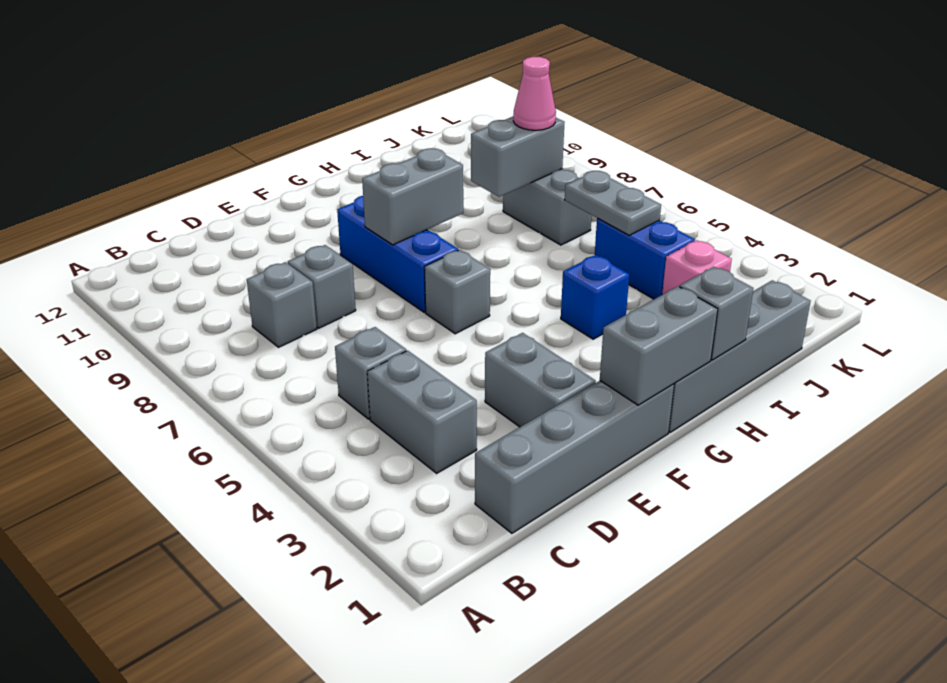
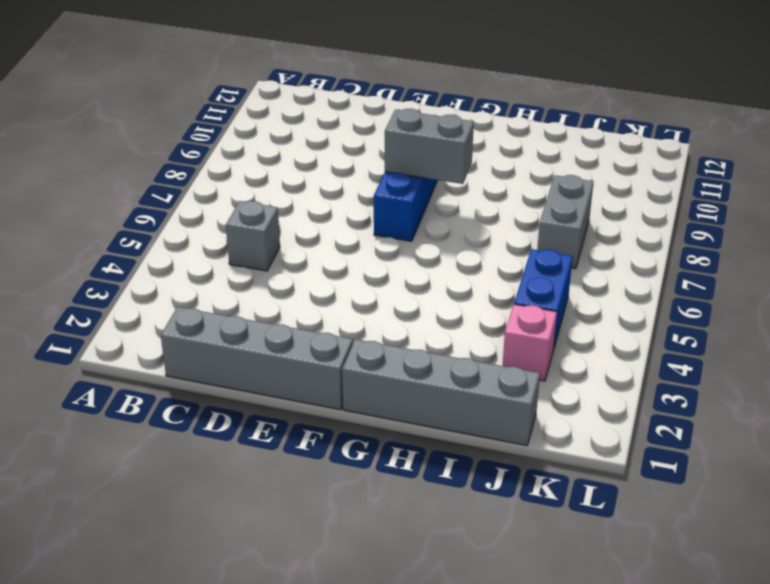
none -> grey brick C3:C4 level 1
none -> grey brick C8 level 1
none -> grey brick D8 level 1

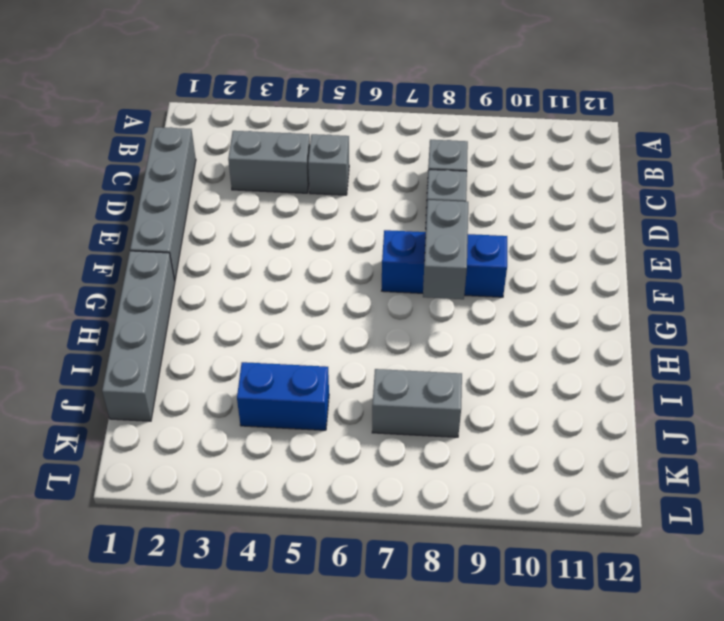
none -> grey brick E2:E3 level 1
none -> grey brick F6 level 1
none -> blue brick H4 level 1

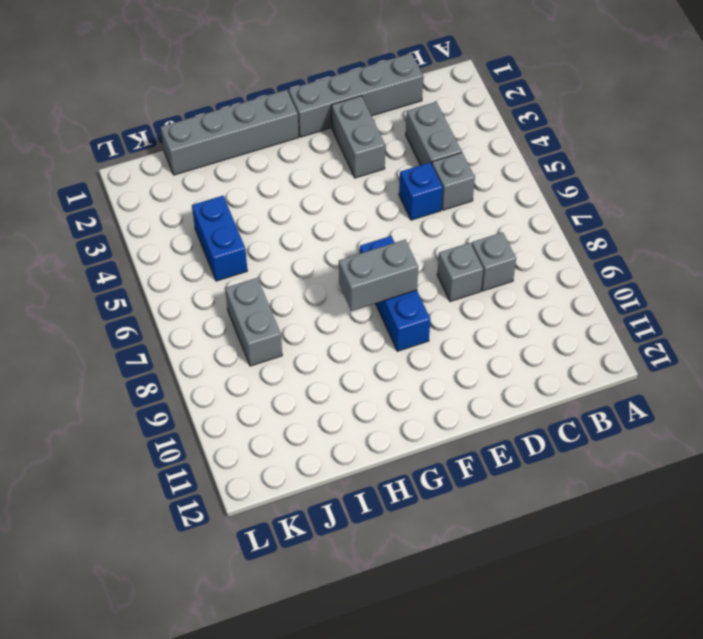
blue brick D5 level 1 -> blue brick H4 level 1
none -> grey brick F6 level 1
none -> pink brick J3 level 1
none -> grey brick F1:G1 level 2

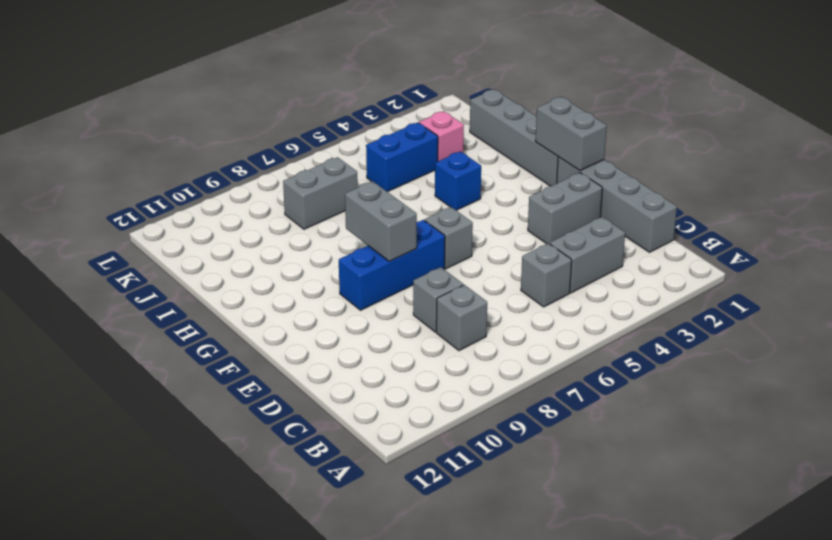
none -> grey brick H1 level 2
none -> grey brick I8:J8 level 2
none -> grey plate J5:J6 level 2

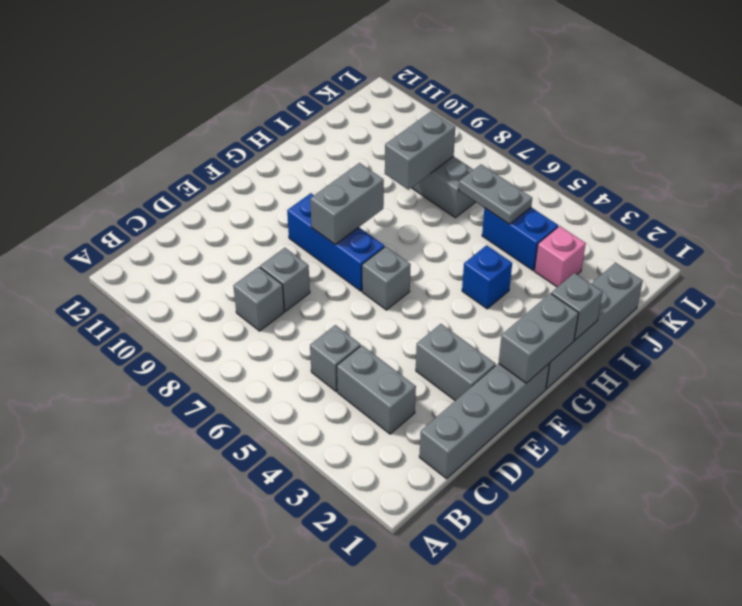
none -> pink cone J8 level 3

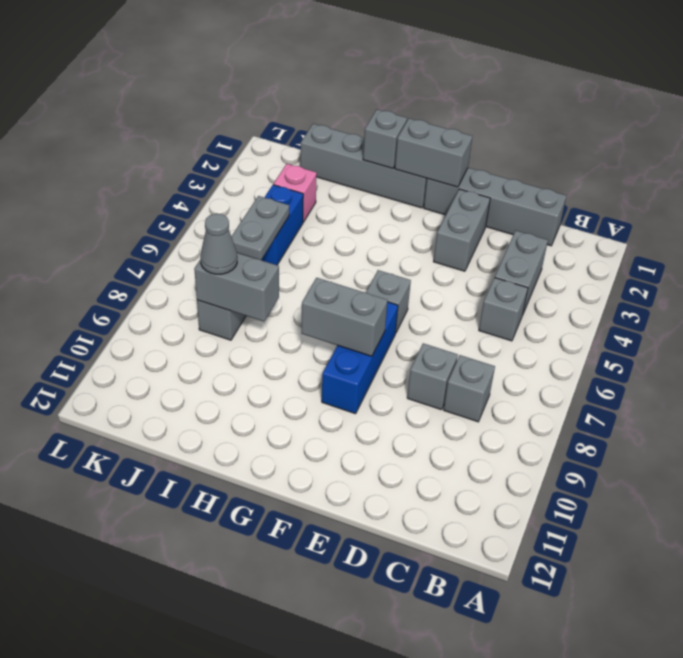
grey cone J8 level 3 -> pink cone J8 level 3
none -> blue brick H4 level 1

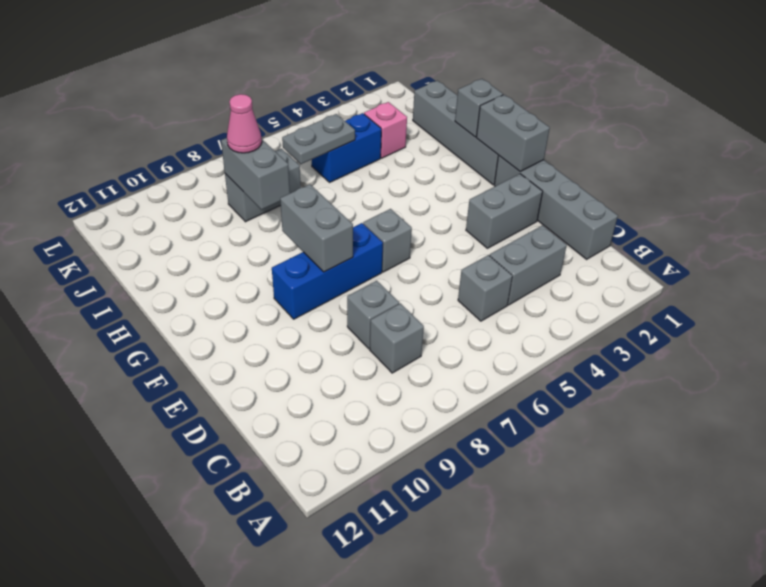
none -> blue brick H4 level 1

